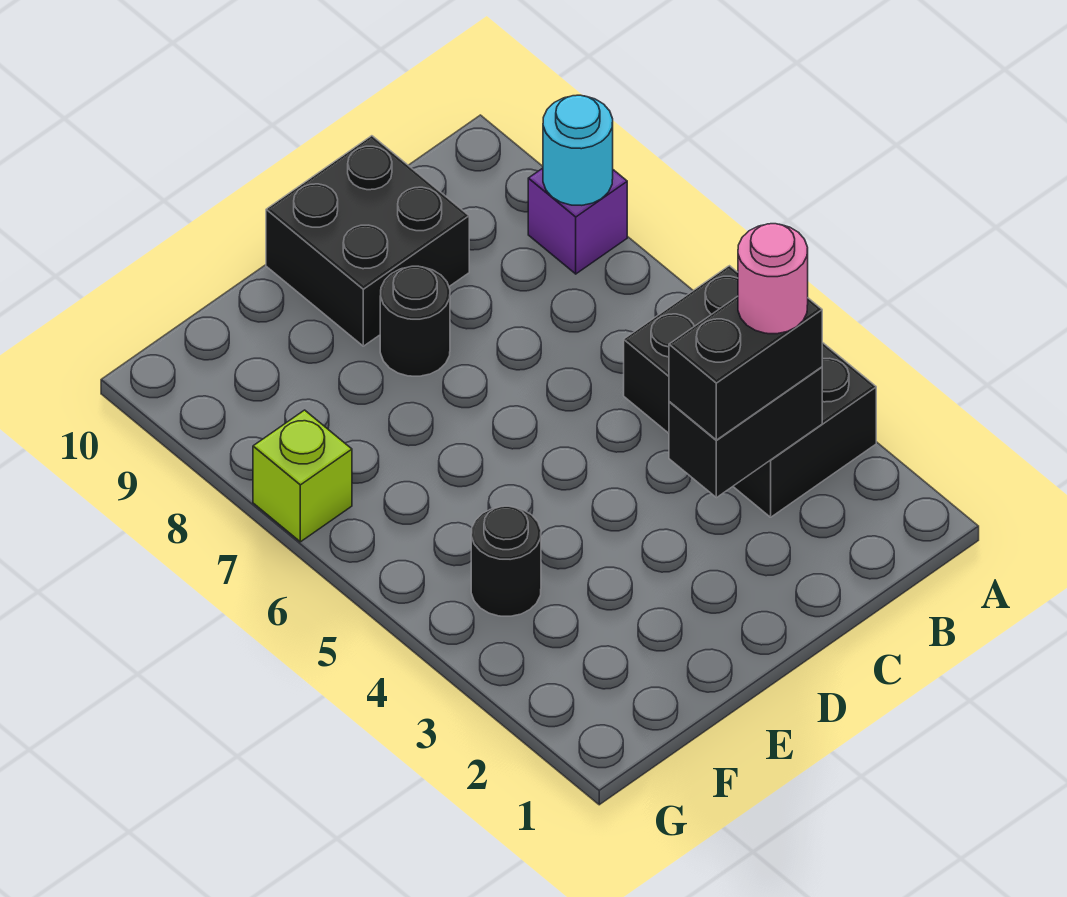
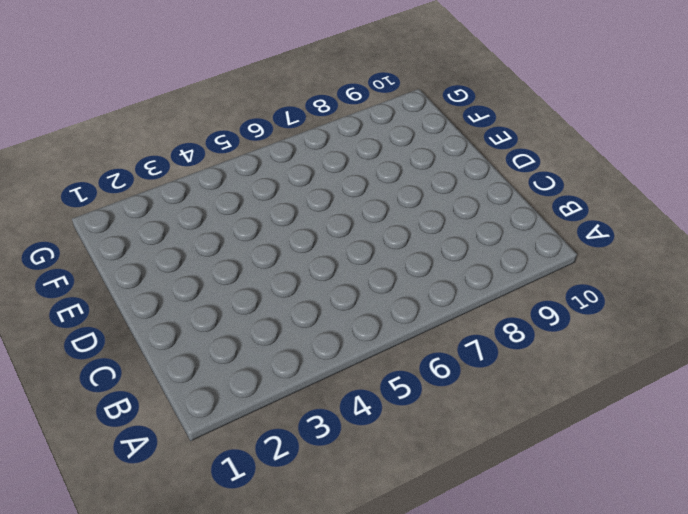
none -> black brick A3:B5 level 1
none -> purple brick A8 level 1

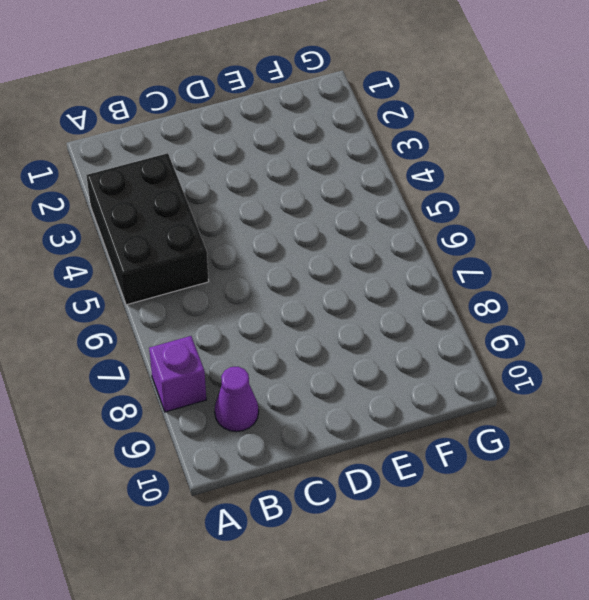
purple cone B9 level 1 -> none
none -> black brick C9:D10 level 1
none -> black round brick D8 level 1

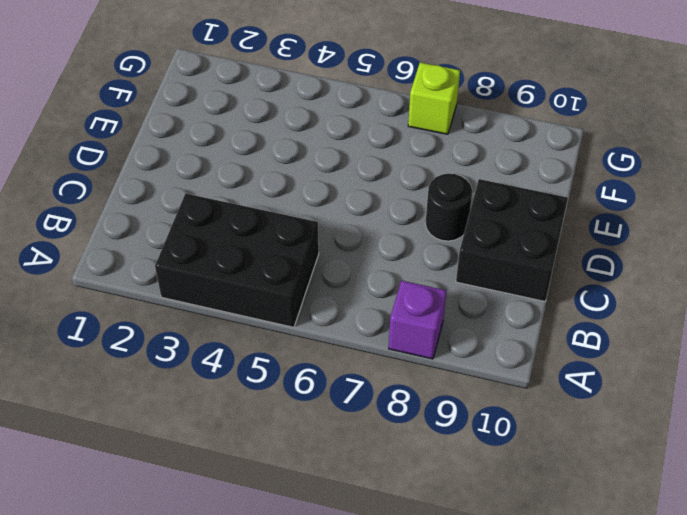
none -> black round brick F4 level 1
none -> cyan round brick A8 level 2

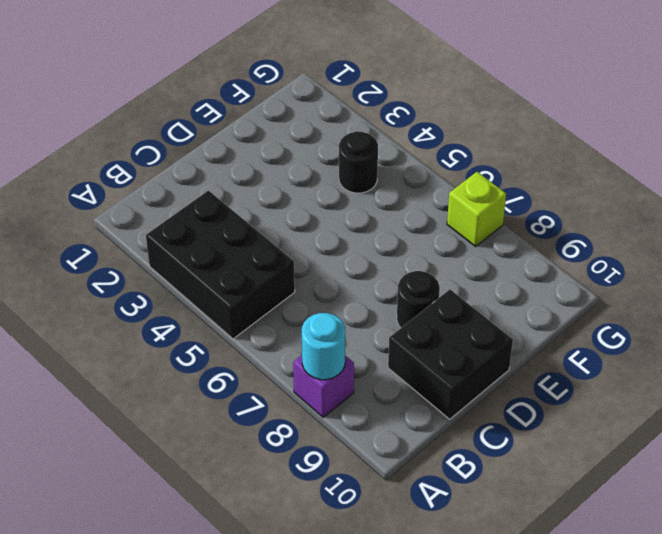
none -> black brick B3:C3 level 2
none -> black brick B3:C3 level 3

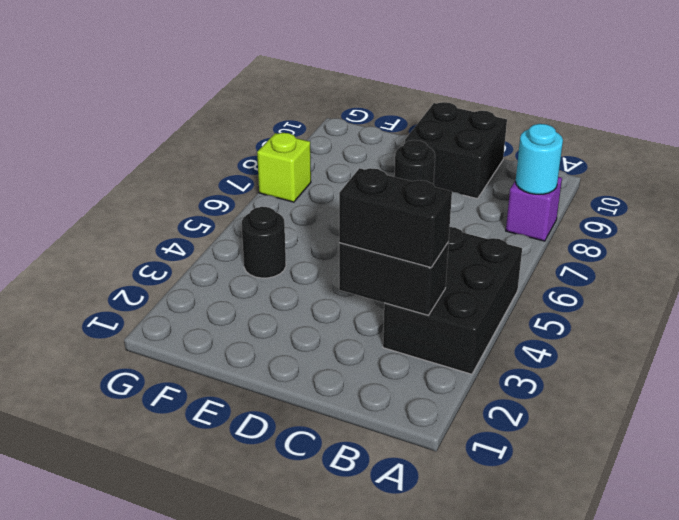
none -> pink round brick B3 level 4

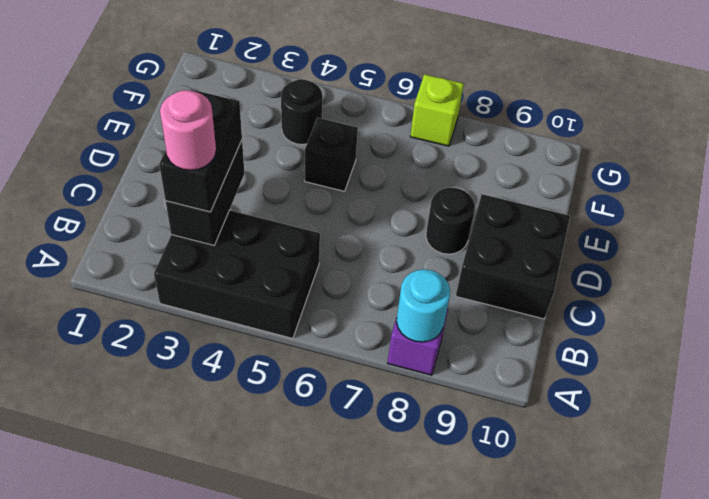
black brick E5 level 1 -> none

